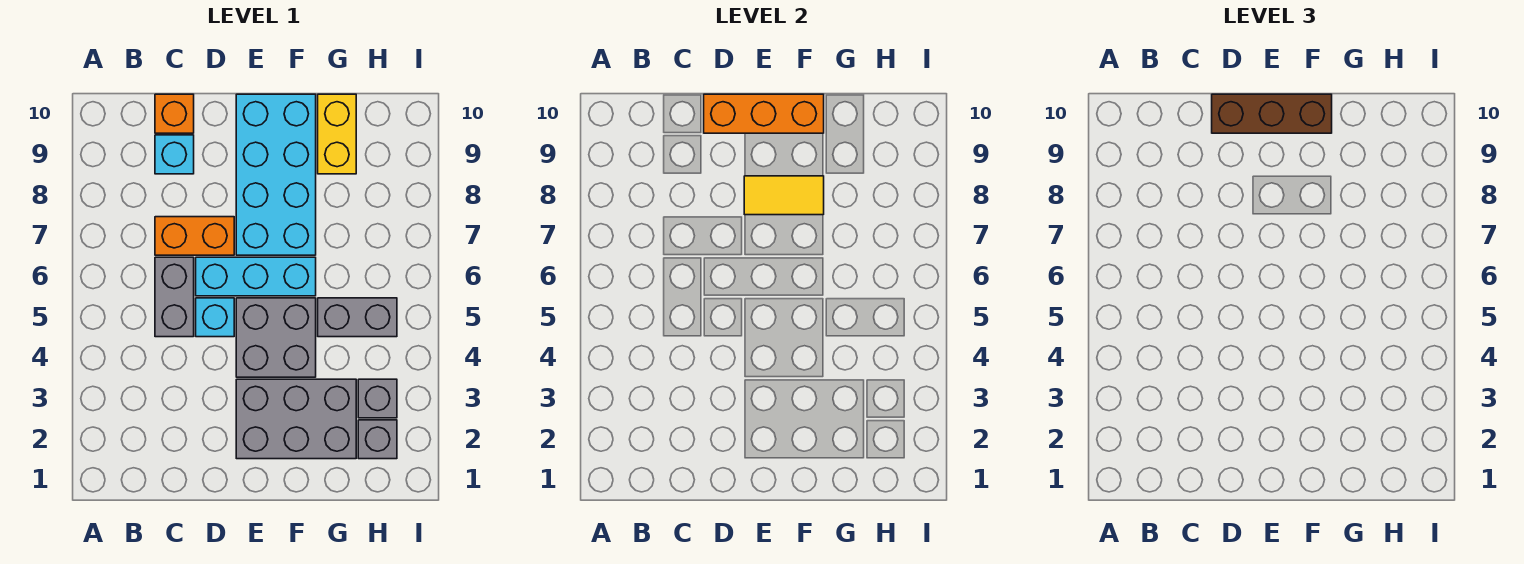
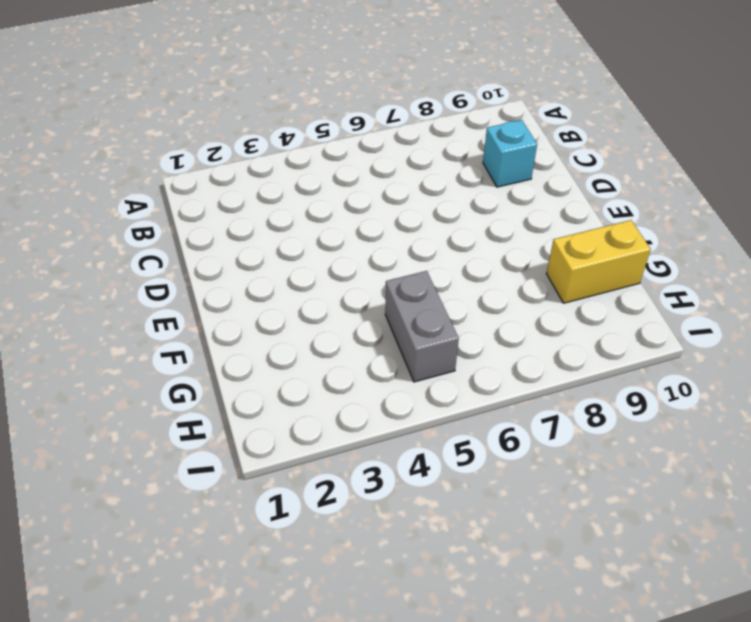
none -> grey brick C5:C6 level 1
none -> orange brick C7:D7 level 1
none -> orange brick C10 level 1

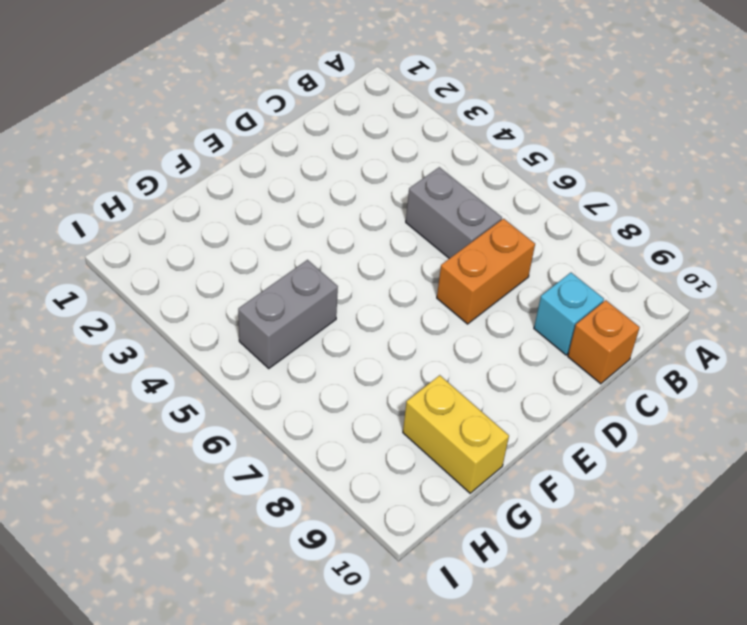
none -> cyan brick D5 level 1
none -> cyan brick D6:F6 level 1
none -> grey brick E2:G3 level 1

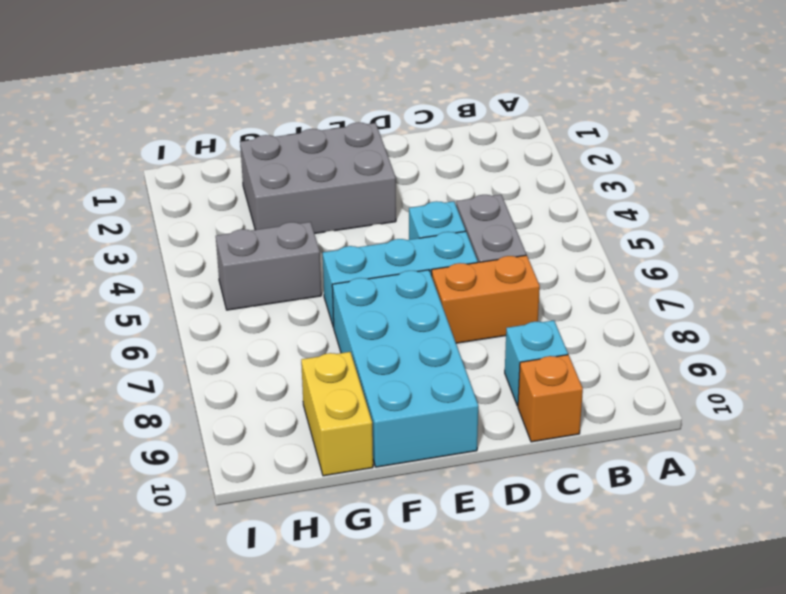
none -> grey brick E4:F5 level 1
none -> grey brick H2 level 1
none -> grey brick H3 level 1

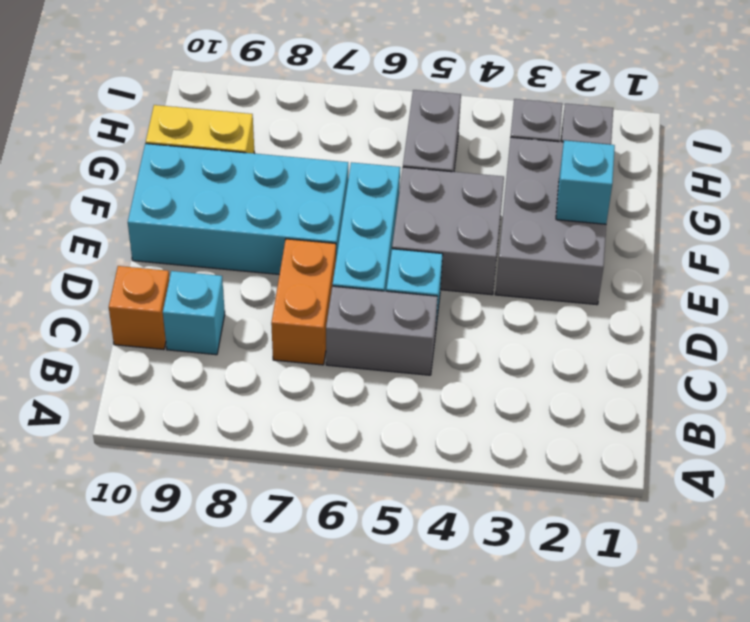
cyan brick F2 level 2 -> none
none -> orange brick D10:F10 level 2
none -> yellow tile E8:F8 level 2
none -> brown brick D10:F10 level 3

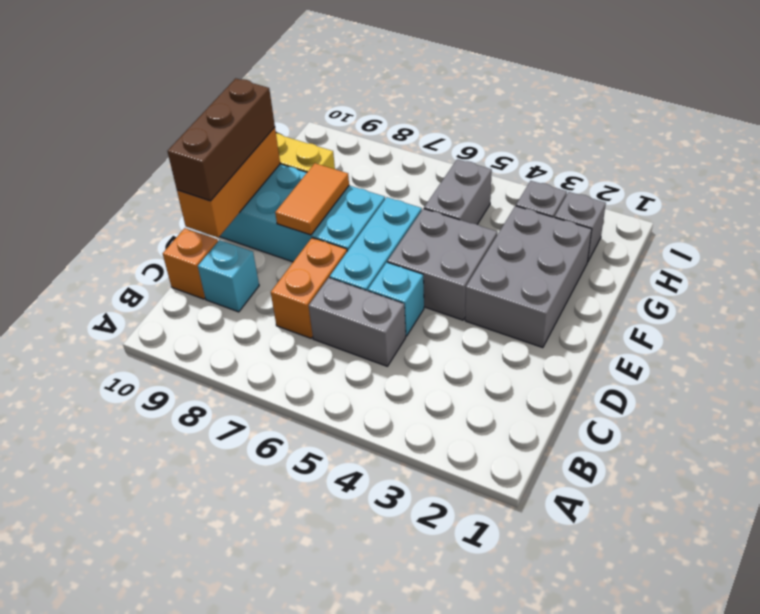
orange tile E8:F8 level 2 -> yellow tile E8:F8 level 2

